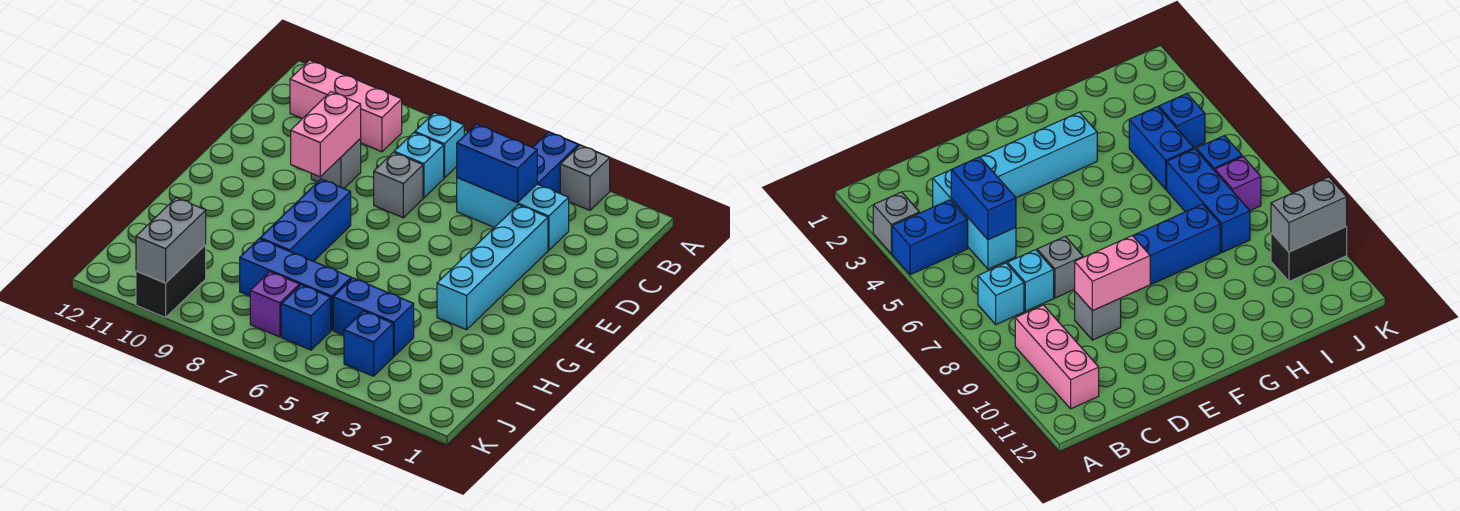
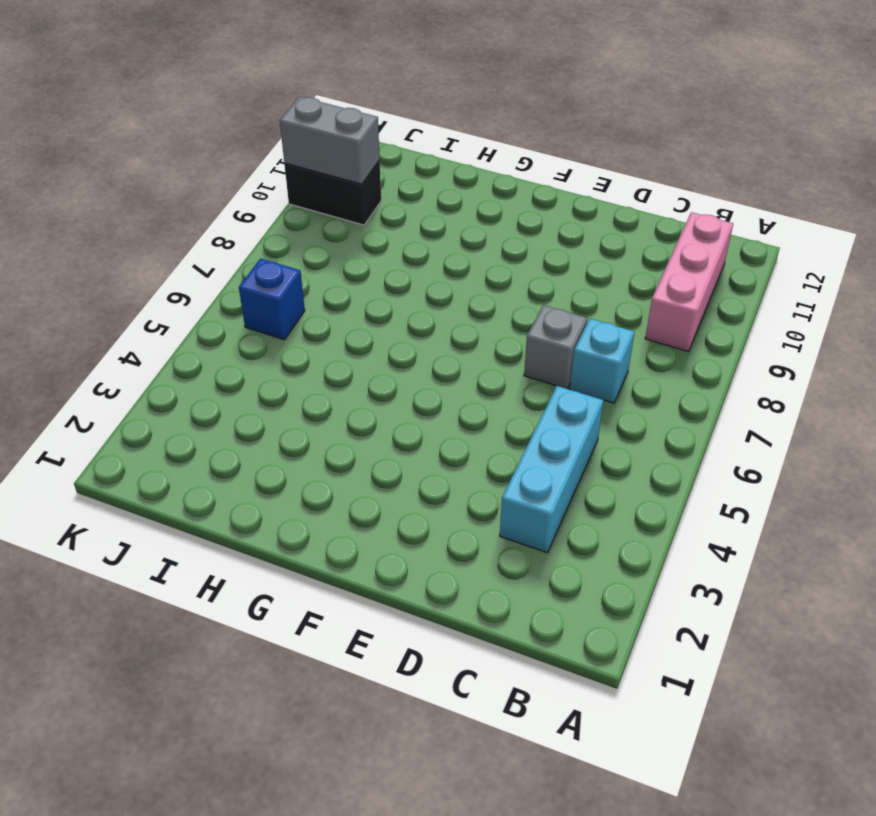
none -> grey brick A3 level 1
none -> blue brick A4:B4 level 1
none -> cyan brick B7 level 1

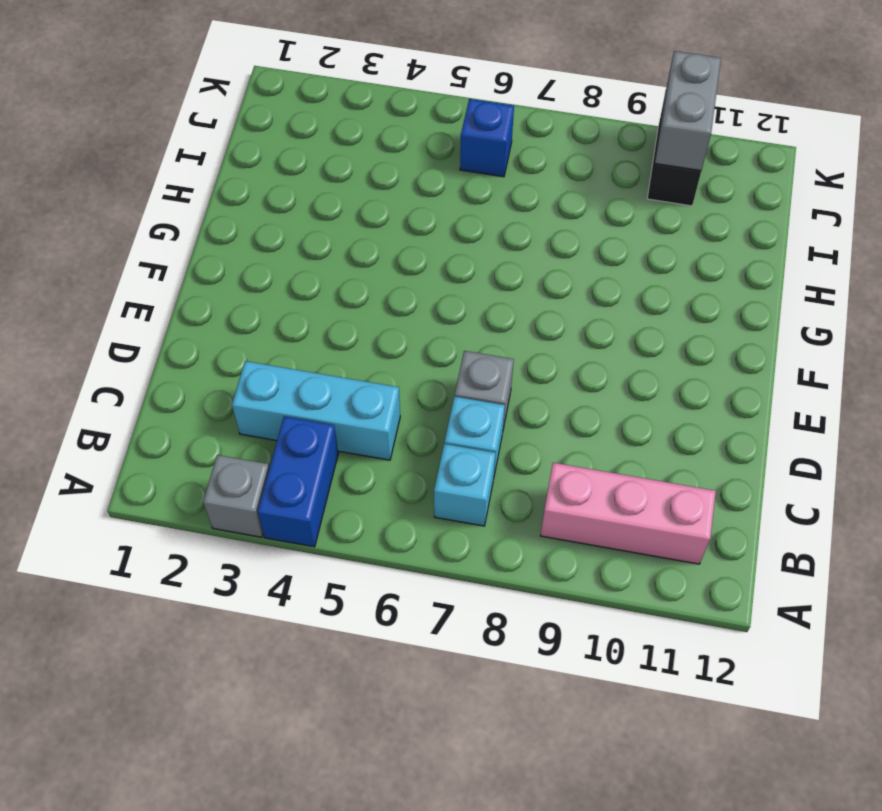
none -> cyan brick D3:G3 level 1
none -> grey brick D9 level 1
none -> blue brick F8:H8 level 1

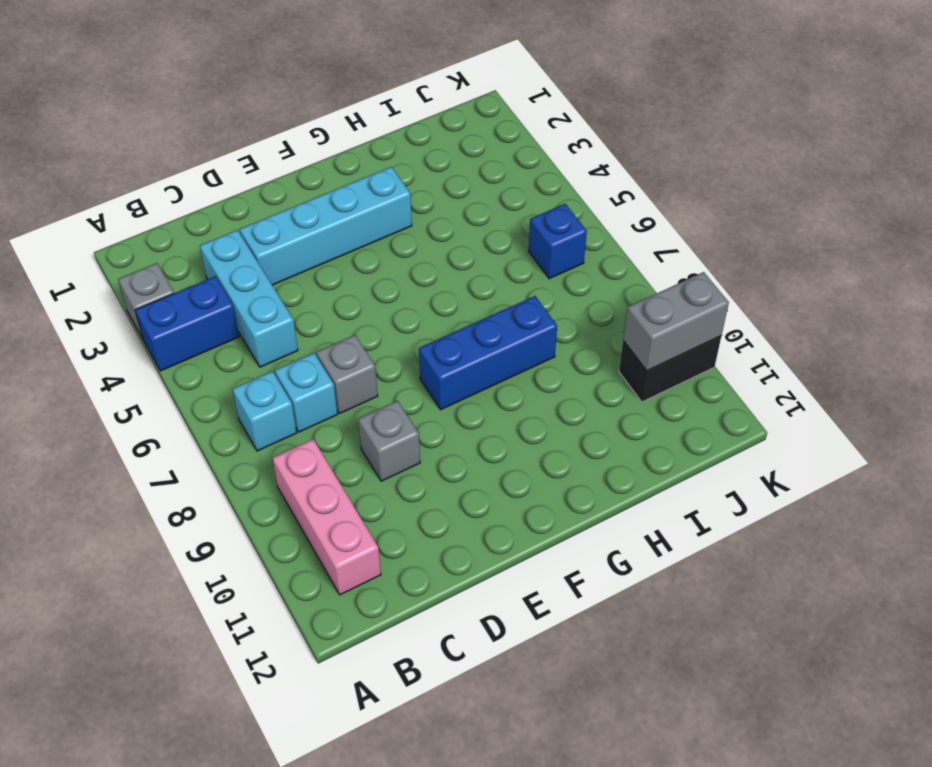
none -> blue brick I4:I5 level 1
none -> blue brick I6:I8 level 1
none -> blue brick J4 level 1

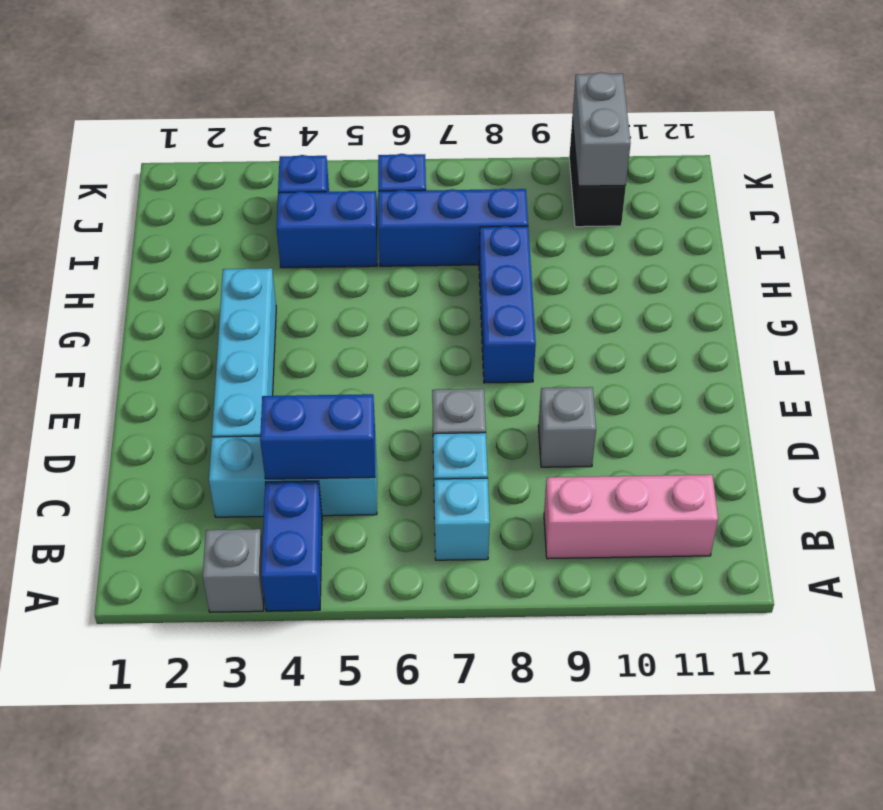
none -> purple brick J7 level 1
none -> pink brick D9:E9 level 2

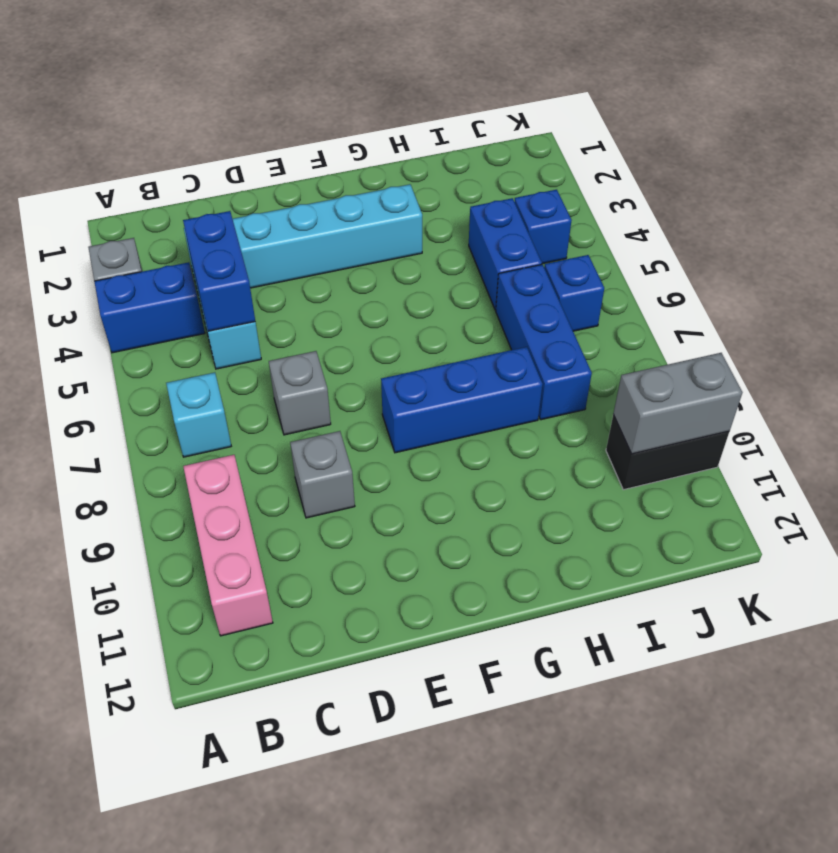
none -> cyan brick C7 level 1
none -> purple brick J7 level 1
none -> pink brick D9:E9 level 2

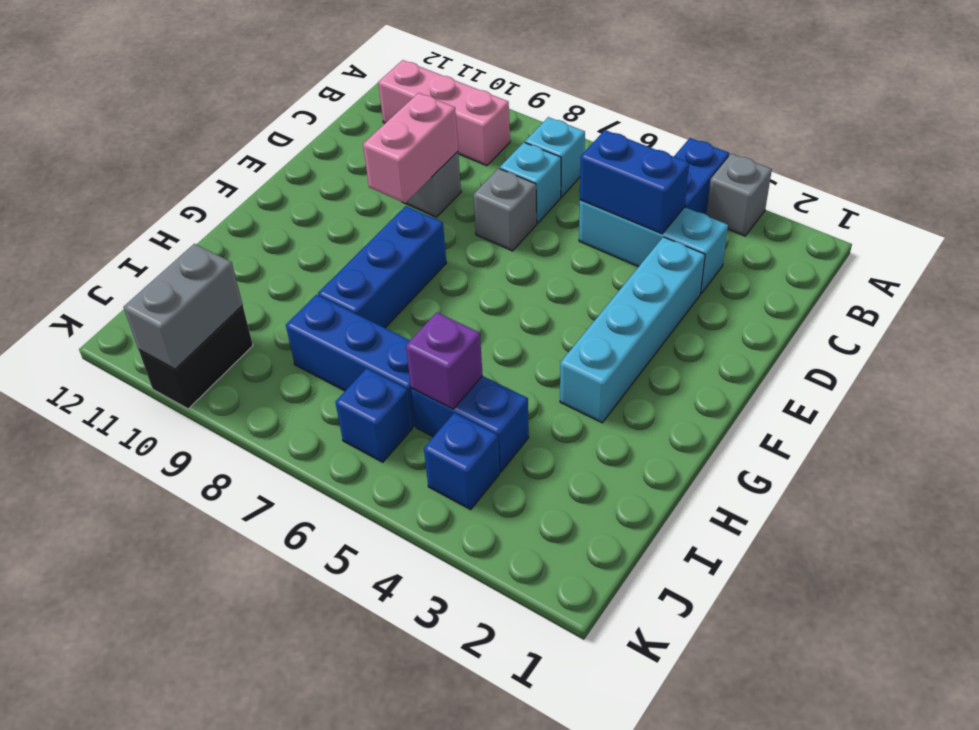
purple brick I5 level 2 -> purple brick J7 level 1

